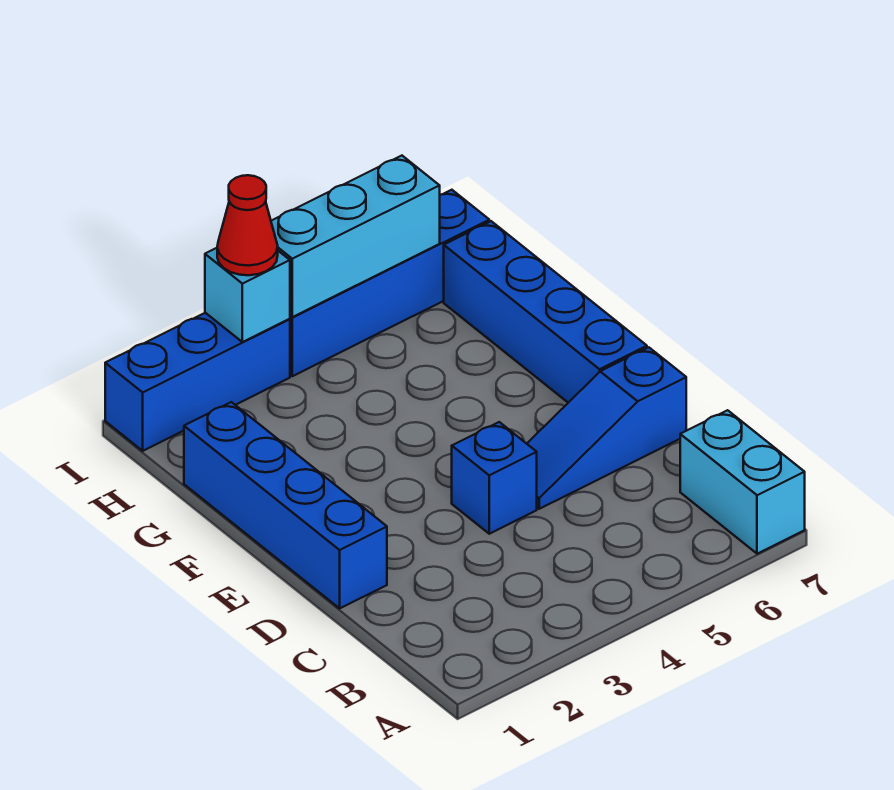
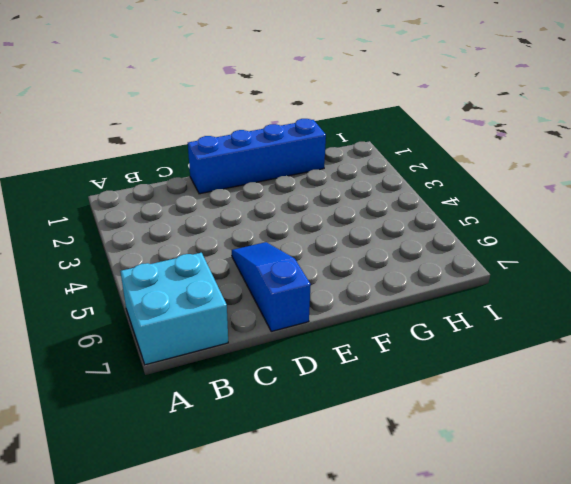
cyan brick A6:B7 level 1 -> cyan brick A7:B7 level 1
none -> blue brick D4 level 1
none -> blue brick E7:H7 level 1

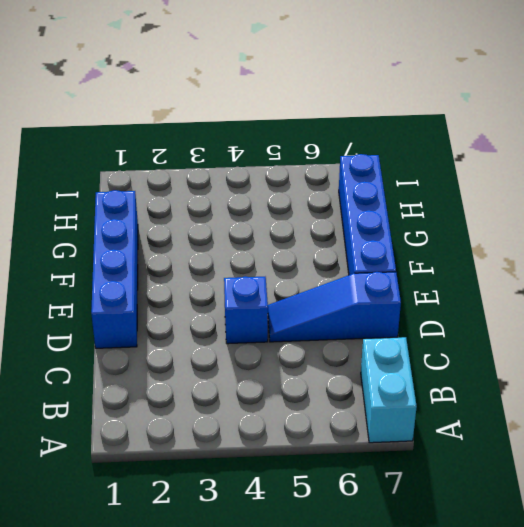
none -> blue brick I1:I3 level 1
none -> blue brick I4:I7 level 1

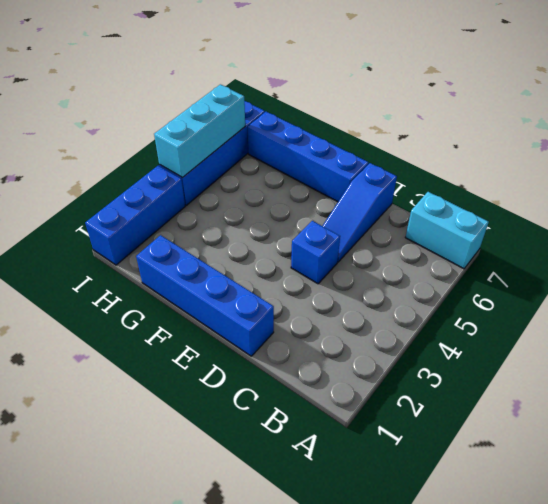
none -> cyan brick I3 level 2
none -> red cone I3 level 3

